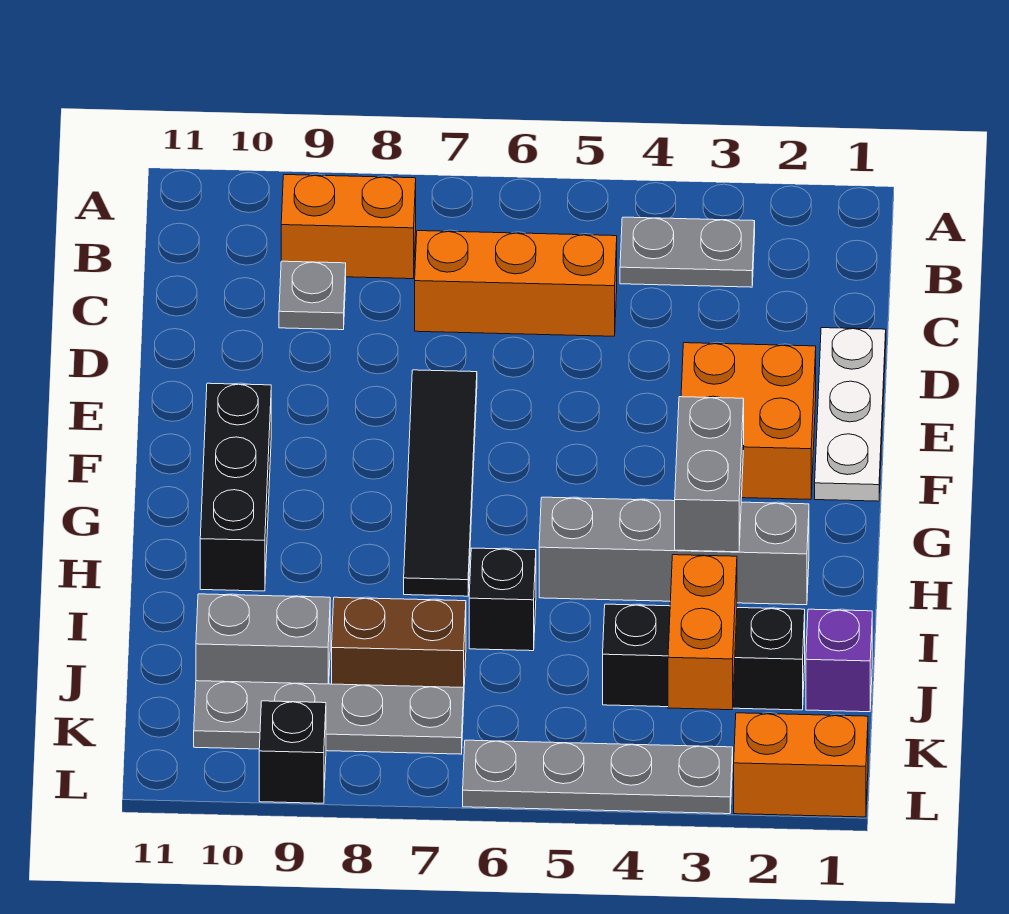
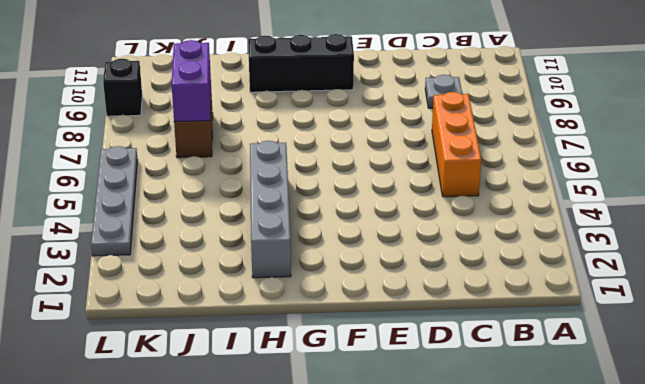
purple brick J7:J8 level 2 -> none
none -> grey plate B3:B4 level 1
none -> orange brick B8:B9 level 1
none -> white plate D1:F1 level 1

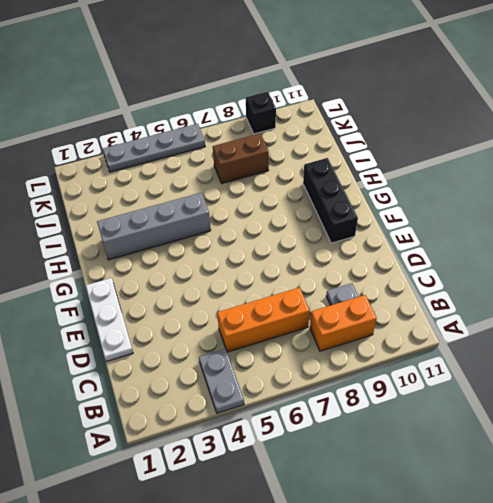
grey plate A4:B4 level 1 -> grey plate B3:B4 level 1
none -> orange brick E2:F3 level 1
none -> black tile E7:H7 level 1
none -> black brick I6 level 1

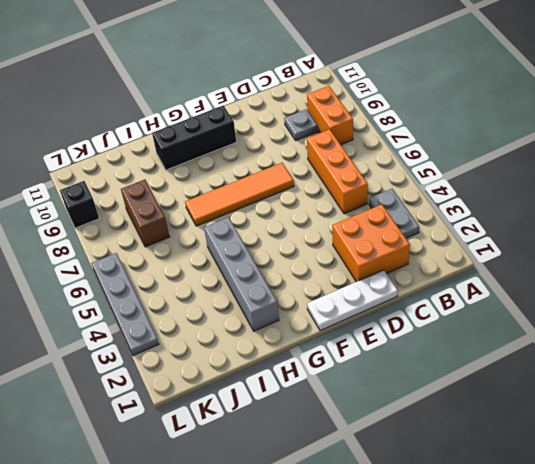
orange brick C2:D3 level 1 -> orange brick E2:F3 level 1
orange tile E7:H7 level 1 -> black tile E7:H7 level 1
none -> black brick I6 level 1
none -> purple brick J1 level 1
none -> black brick J2:J4 level 1

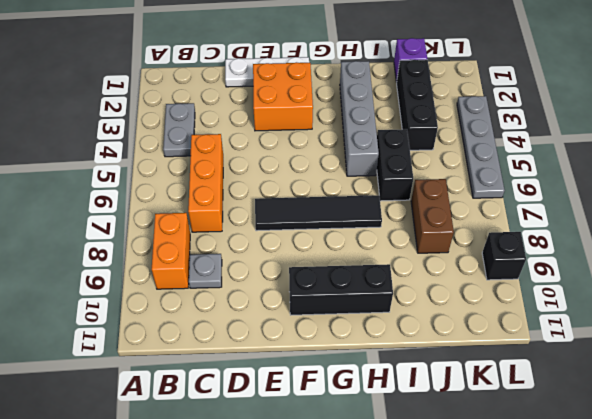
black brick I5:I6 level 1 -> black brick I6 level 1
none -> grey brick J9:J10 level 1
none -> grey plate K7:K10 level 1
none -> orange brick L1:L2 level 1

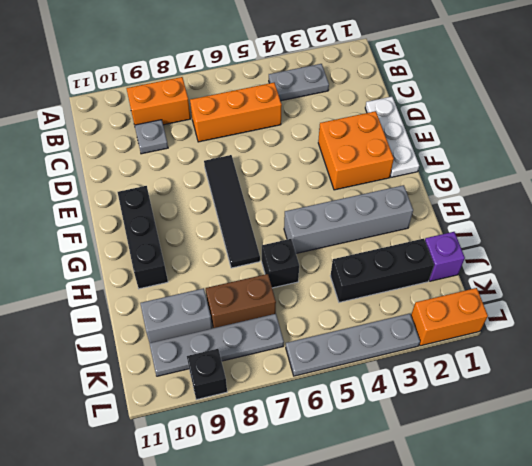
none -> grey brick G3:H3 level 2
none -> orange brick J3:K3 level 2

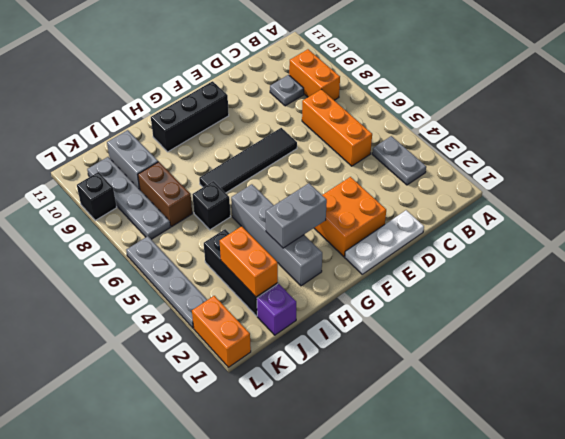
orange brick J2:J3 level 2 -> orange brick J3:K3 level 2

